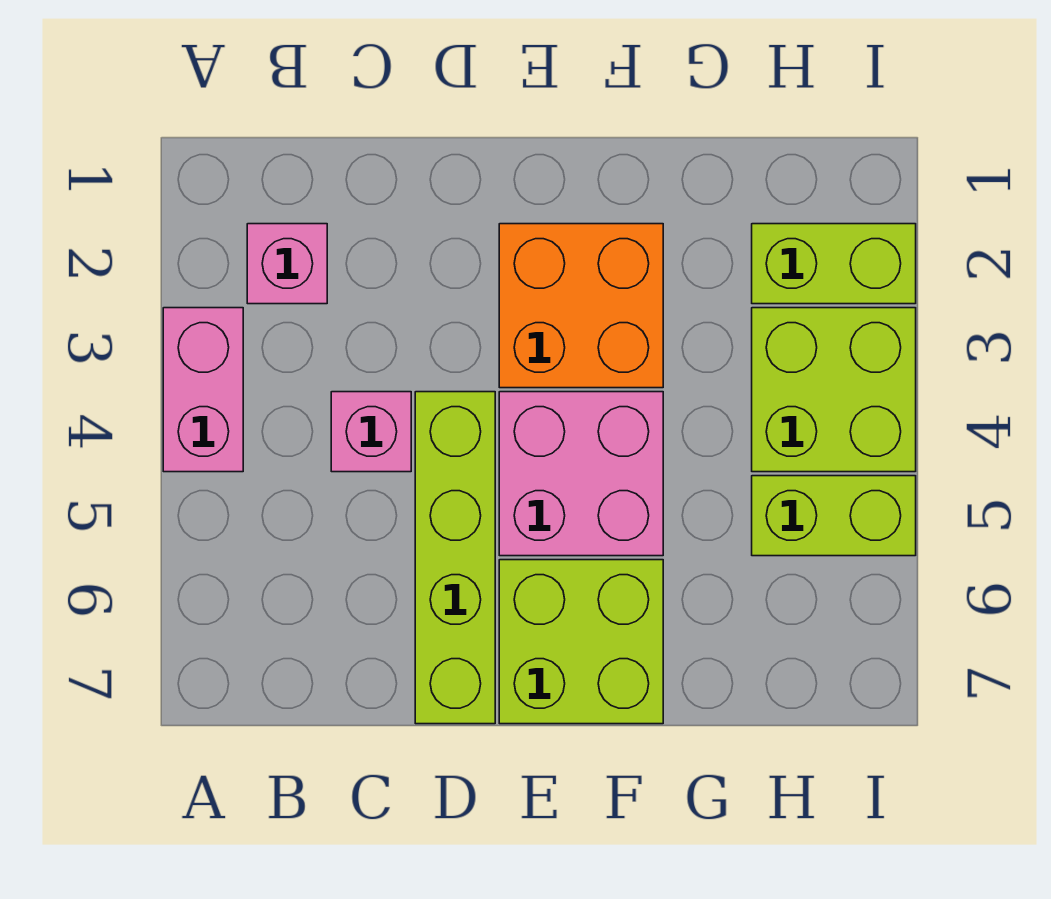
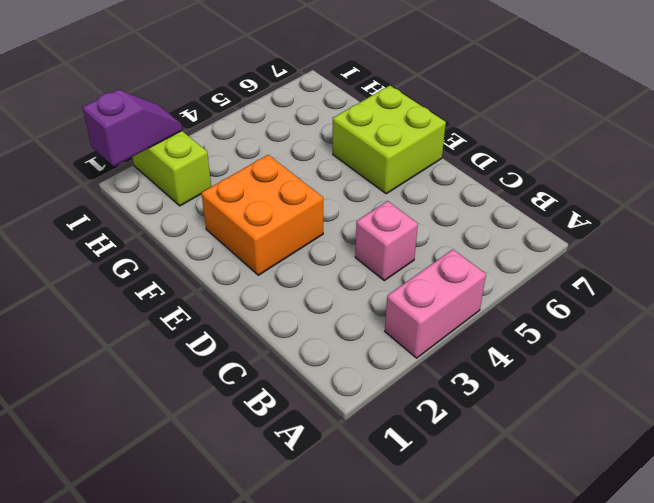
purple slope I1:I2 level 2 top 1 -> none
none -> pink brick B2 level 1
none -> lime brick D4:D7 level 1

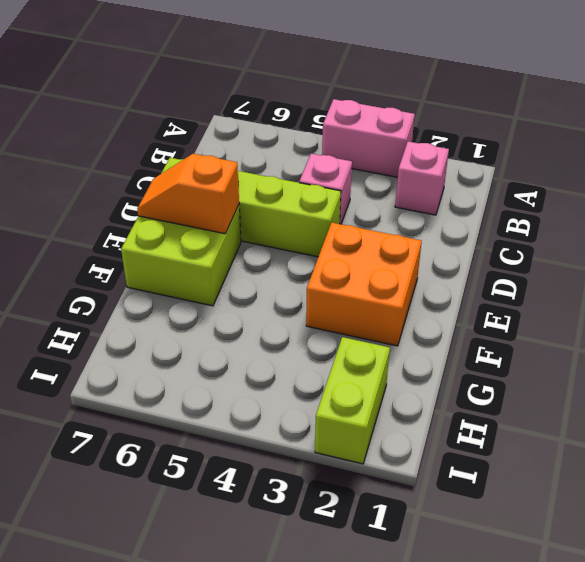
orange slope E6:E7 level 2 top 6 -> none
none -> pink brick E4:F5 level 1
none -> lime brick H3:I4 level 1

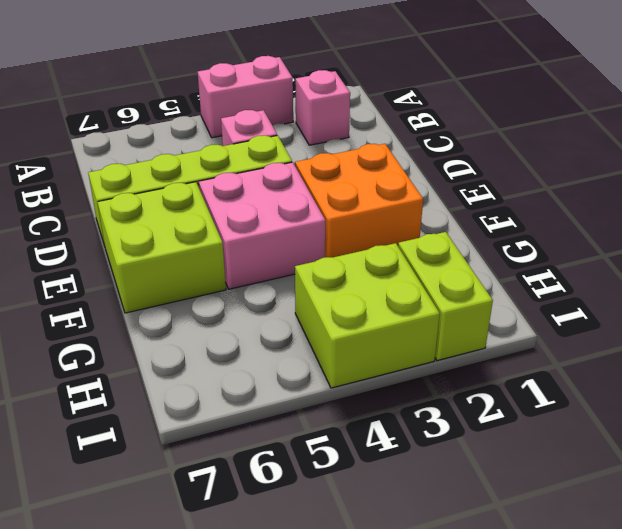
none -> lime brick H5:I5 level 1

